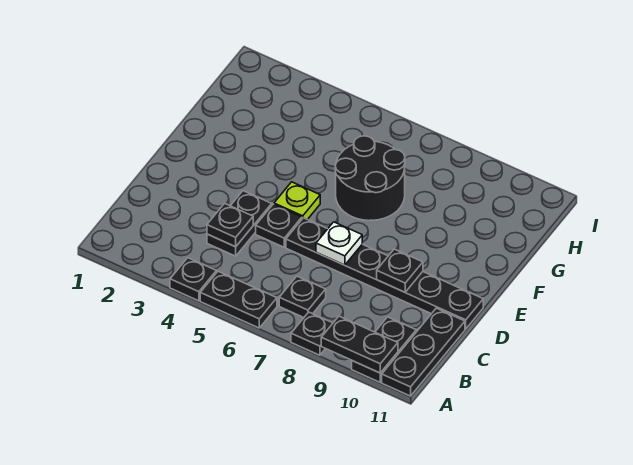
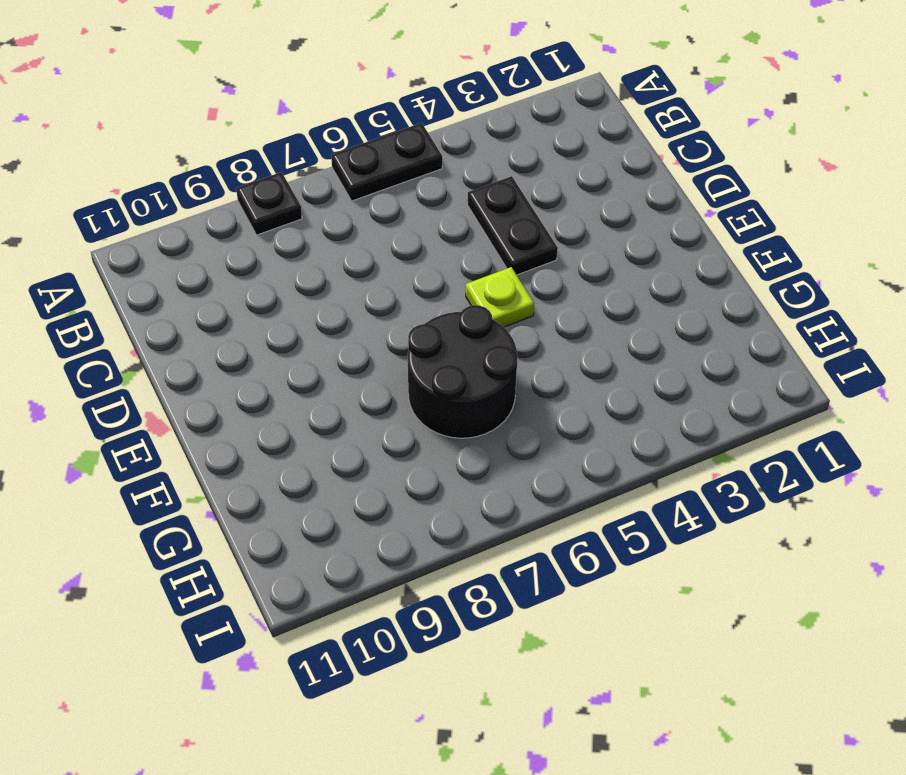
none -> black plate A4 level 1
none -> black plate A10:B10 level 1
none -> black plate A11:C11 level 1

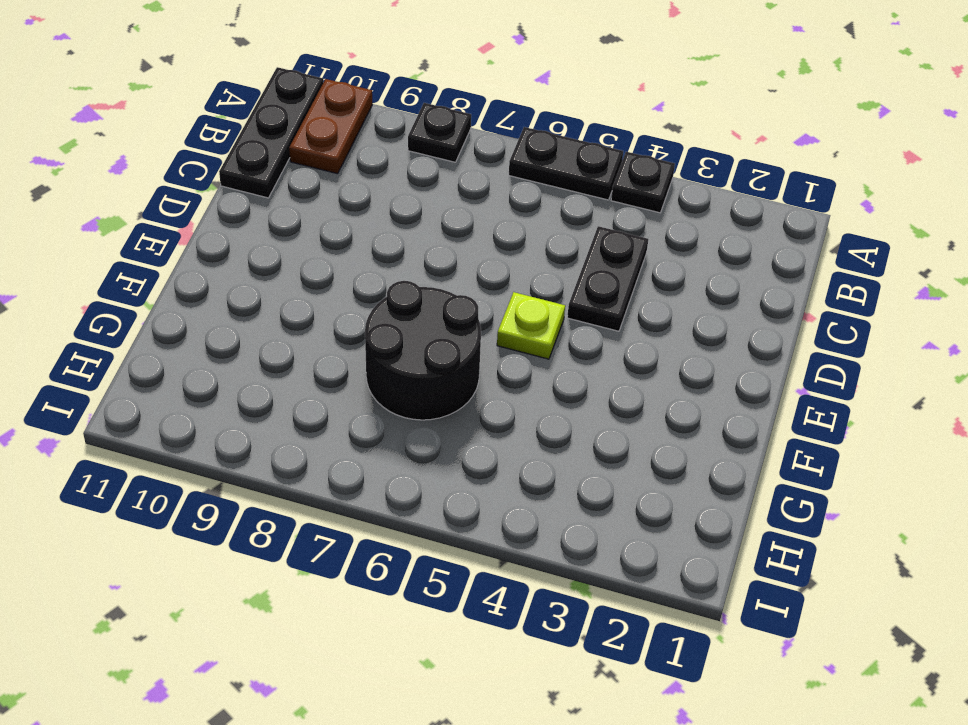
brown plate A10:B10 level 1 -> black plate A10:B10 level 1
none -> black plate B7 level 1
none -> black plate D5 level 1
none -> black plate D6:D11 level 1

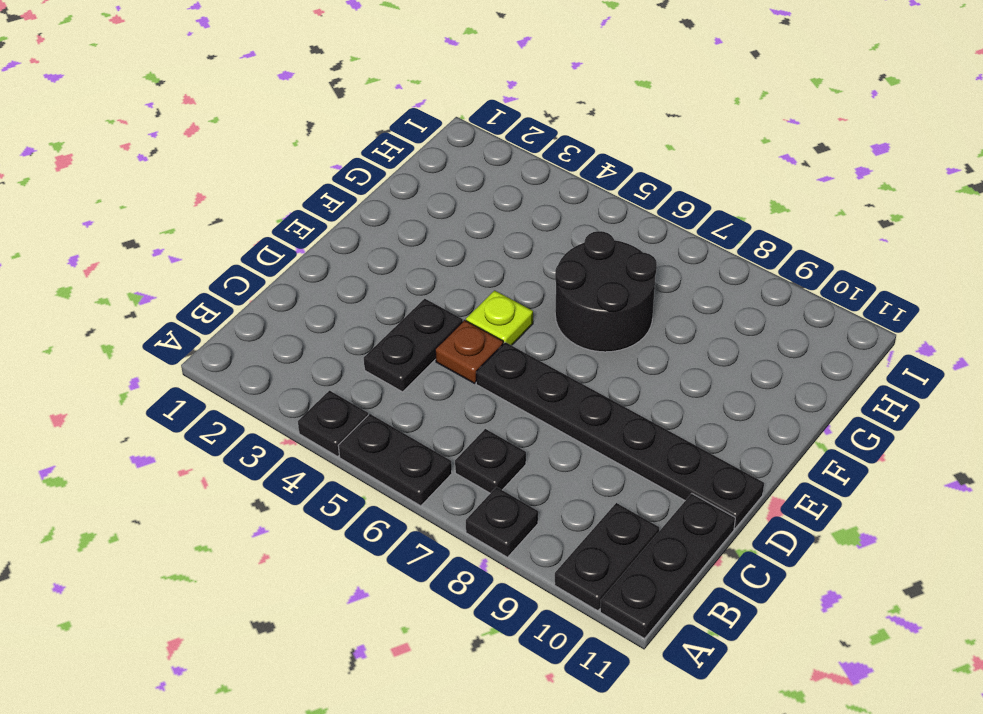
brown plate D5 level 1 -> black plate D5 level 1
none -> black plate A9:A10 level 2
none -> black plate C4 level 2
none -> white plate D7 level 2

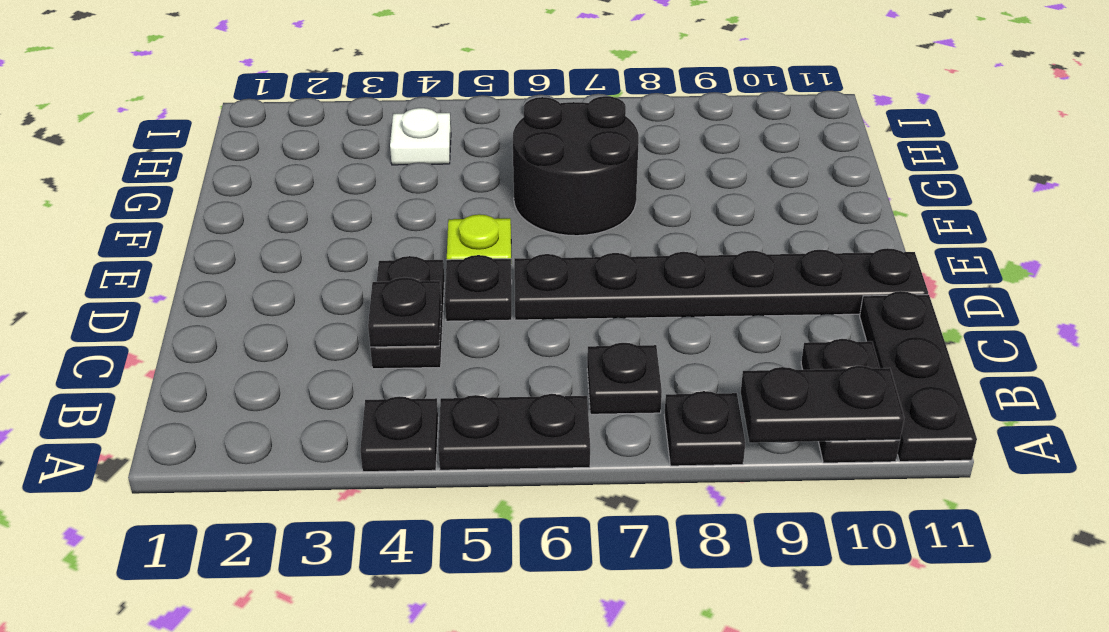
white plate H4 level 1 -> white plate D7 level 2
none -> black plate D9 level 2

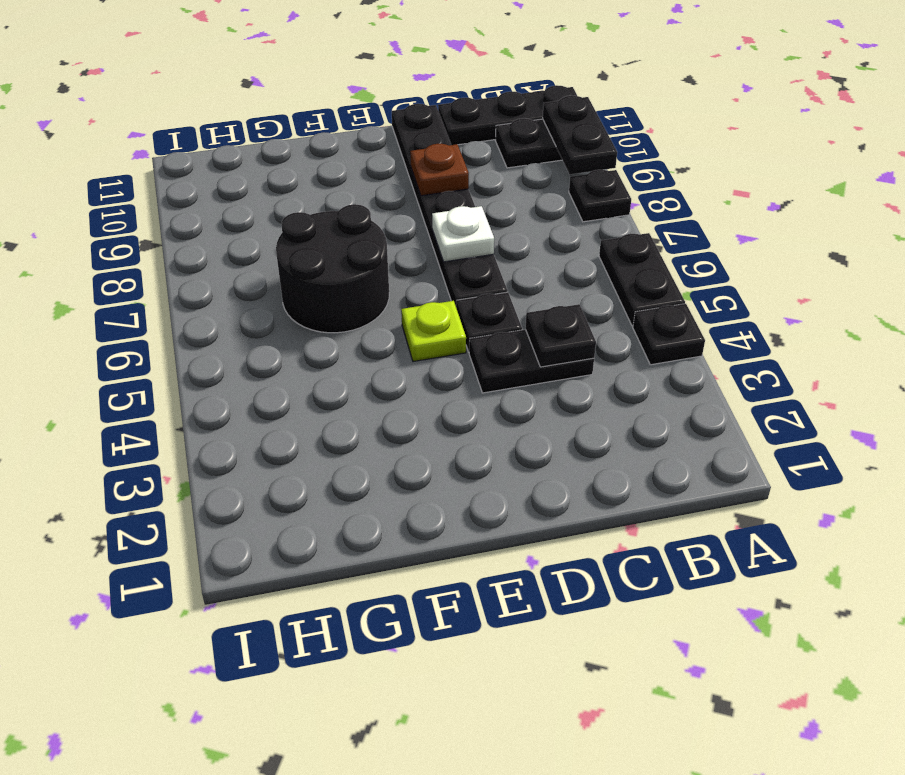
brown plate D9 level 2 -> black plate D9 level 2
none -> black plate B7 level 1

